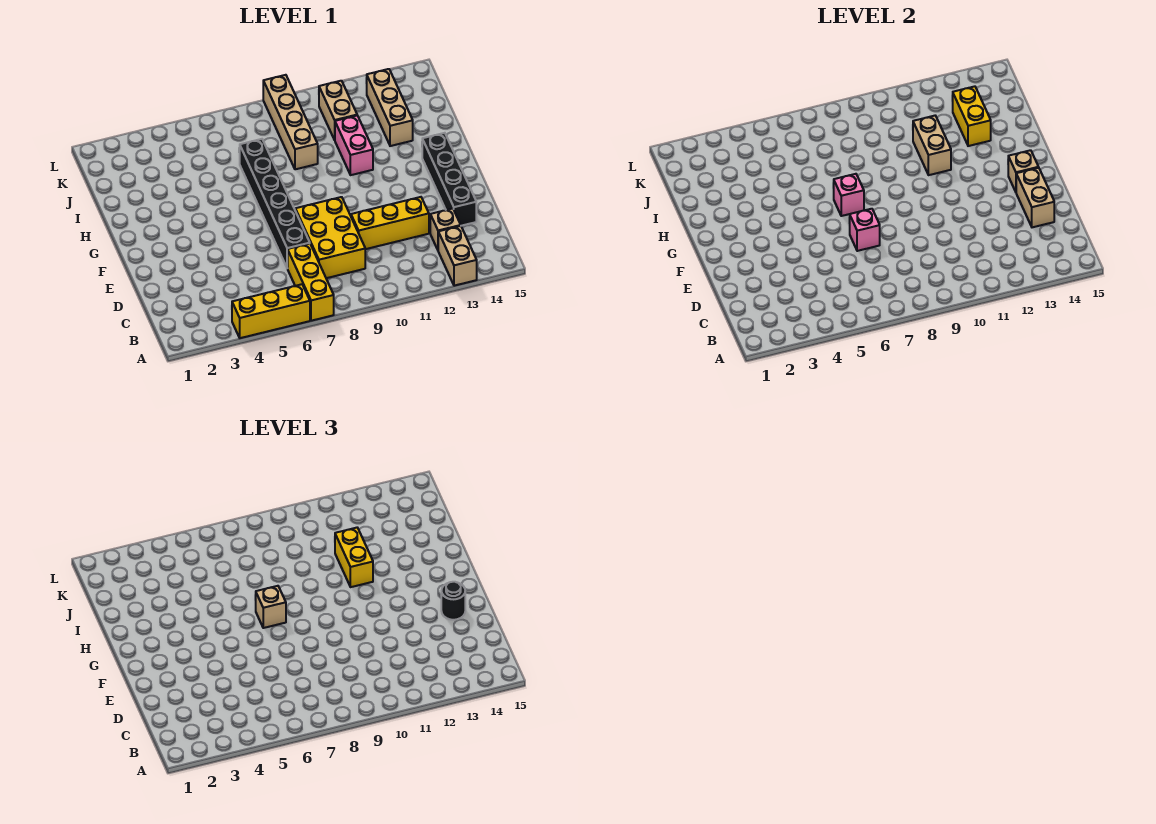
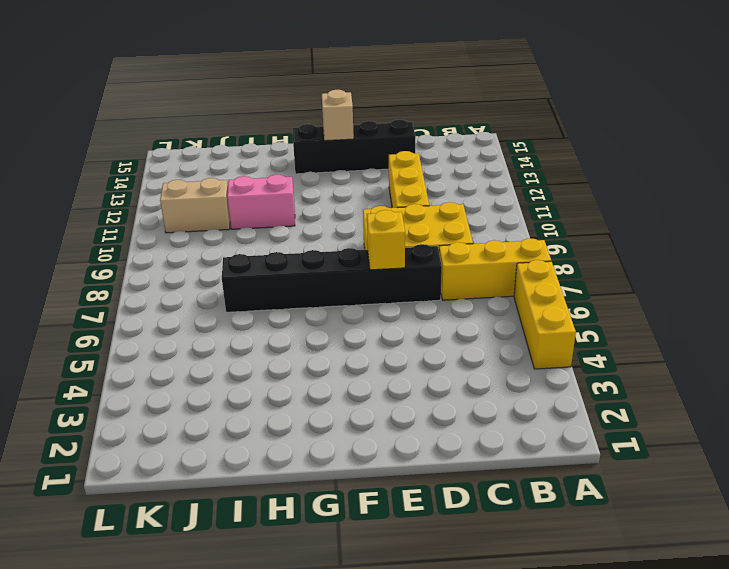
yellow brick E7 level 2 -> pink brick E7 level 2
none -> tan brick A13:B13 level 1
none -> tan brick C13 level 1
none -> tan brick I9:L9 level 1

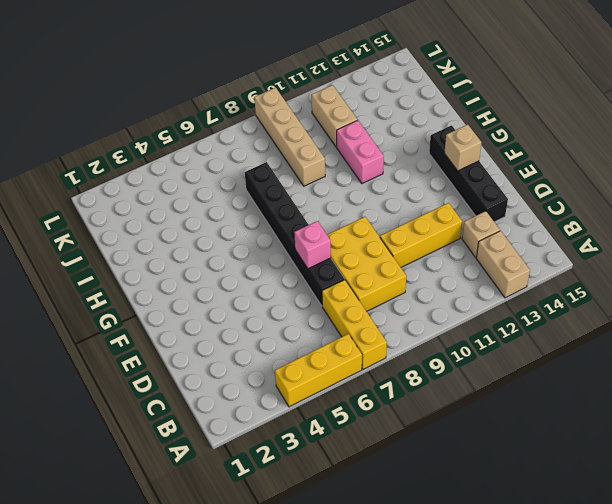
none -> tan brick I13:K13 level 1
none -> tan brick D14:E14 level 2
none -> pink brick G7 level 2

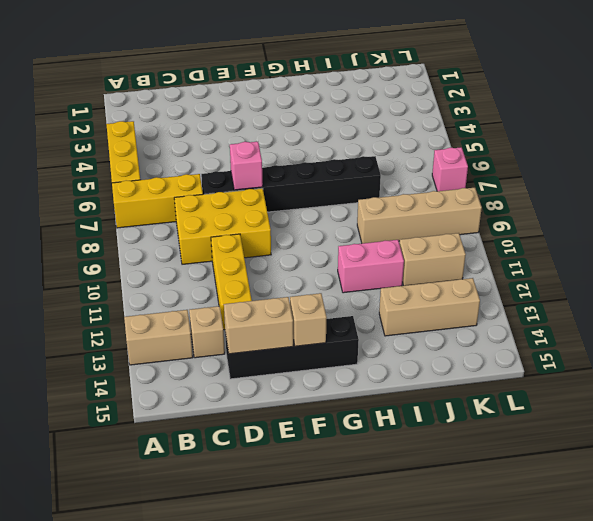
pink brick L7 level 1 -> pink brick G7 level 2
none -> tan brick H11:I11 level 2
none -> yellow brick I13:J13 level 2
none -> black round brick E14 level 3

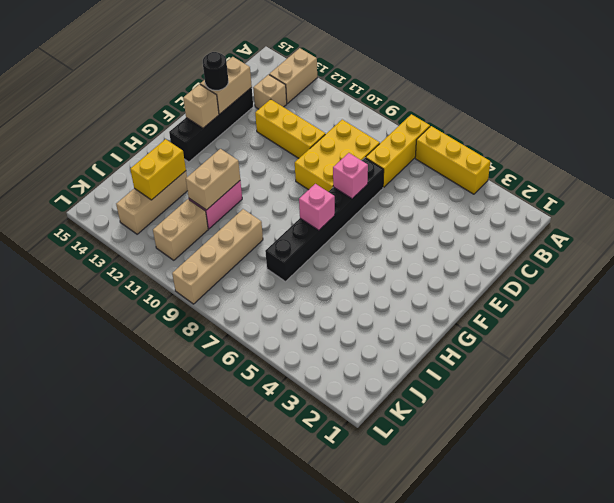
none -> tan brick G7 level 3
none -> yellow brick H11:I11 level 3

